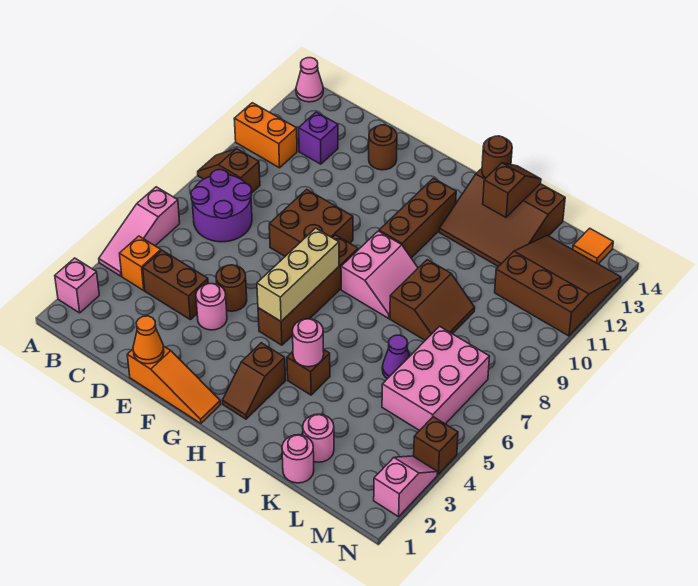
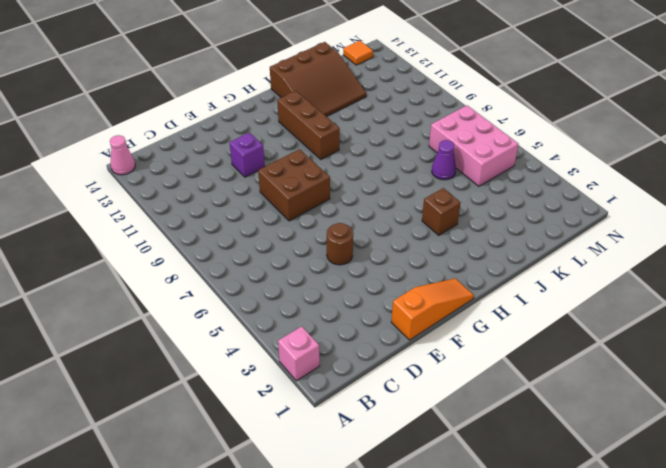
purple brick E11 level 1 -> purple brick C12 level 1
none -> pink slope A4:A6 level 1 top 6
none -> brown slope A9:B9 level 1 top B
none -> orange brick A11:B11 level 1
none -> orange brick B4 level 1

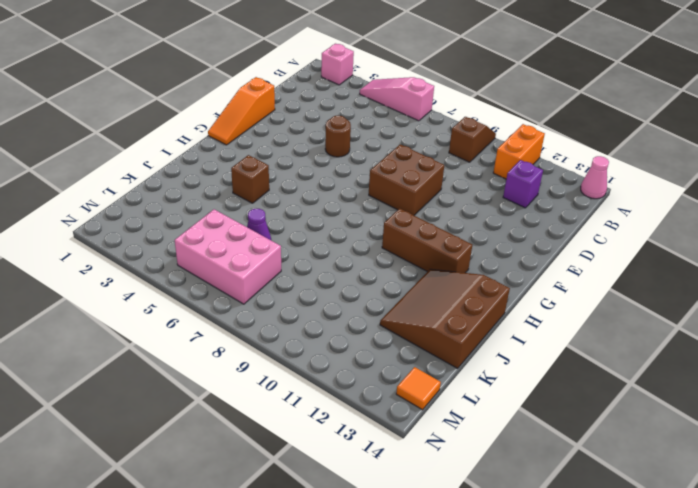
none -> orange brick B4 level 1
none -> purple round brick B7:C8 level 1
none -> brown brick C4:D4 level 1
none -> pink round brick E4 level 1

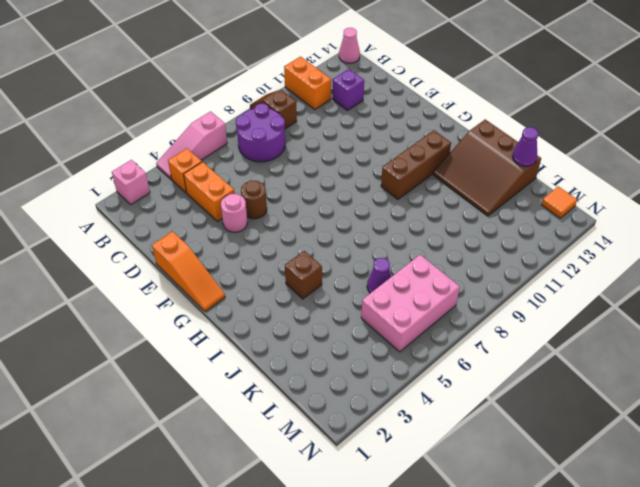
orange brick C4:D4 level 1 -> brown brick C4:D4 level 1
purple cone K14 level 2 -> none
none -> brown brick E8:F9 level 1
none -> brown round brick E13 level 1
none -> brown brick G5:G8 level 1
none -> brown slope H2:H3 level 1 top 3

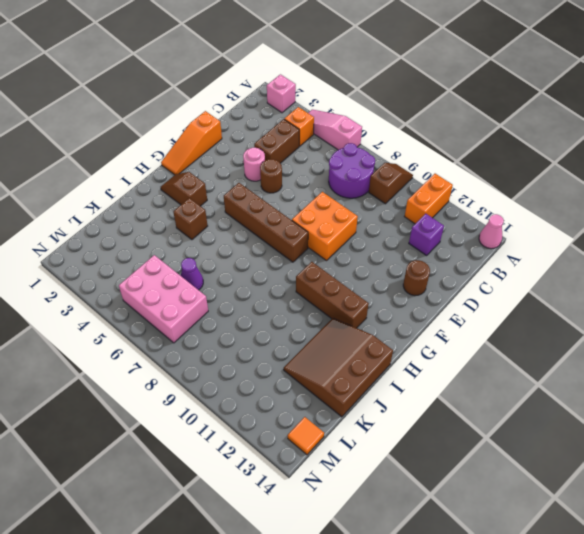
orange brick E8:F9 level 1 -> brown brick E8:F9 level 1
none -> pink slope H8:I9 level 1 top H
none -> brown slope J8:K9 level 1 top J
none -> pink round brick K1 level 1
none -> pink round brick K2 level 1

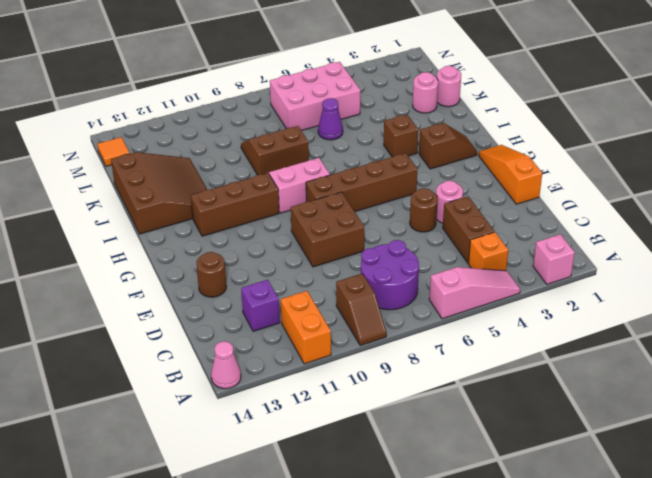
none -> brown slope L11:N13 level 1 top 11
none -> pink slope N2:N3 level 1 top 2
none -> brown brick N4 level 1
none -> orange cone E1 level 2

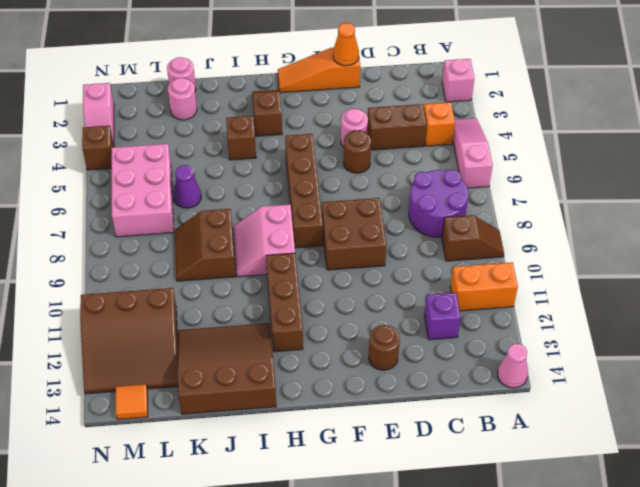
none -> tan brick G5:G7 level 2
none -> pink round brick I4 level 2
none -> brown round brick I14 level 2
none -> brown slope J13:J14 level 2 top 13

